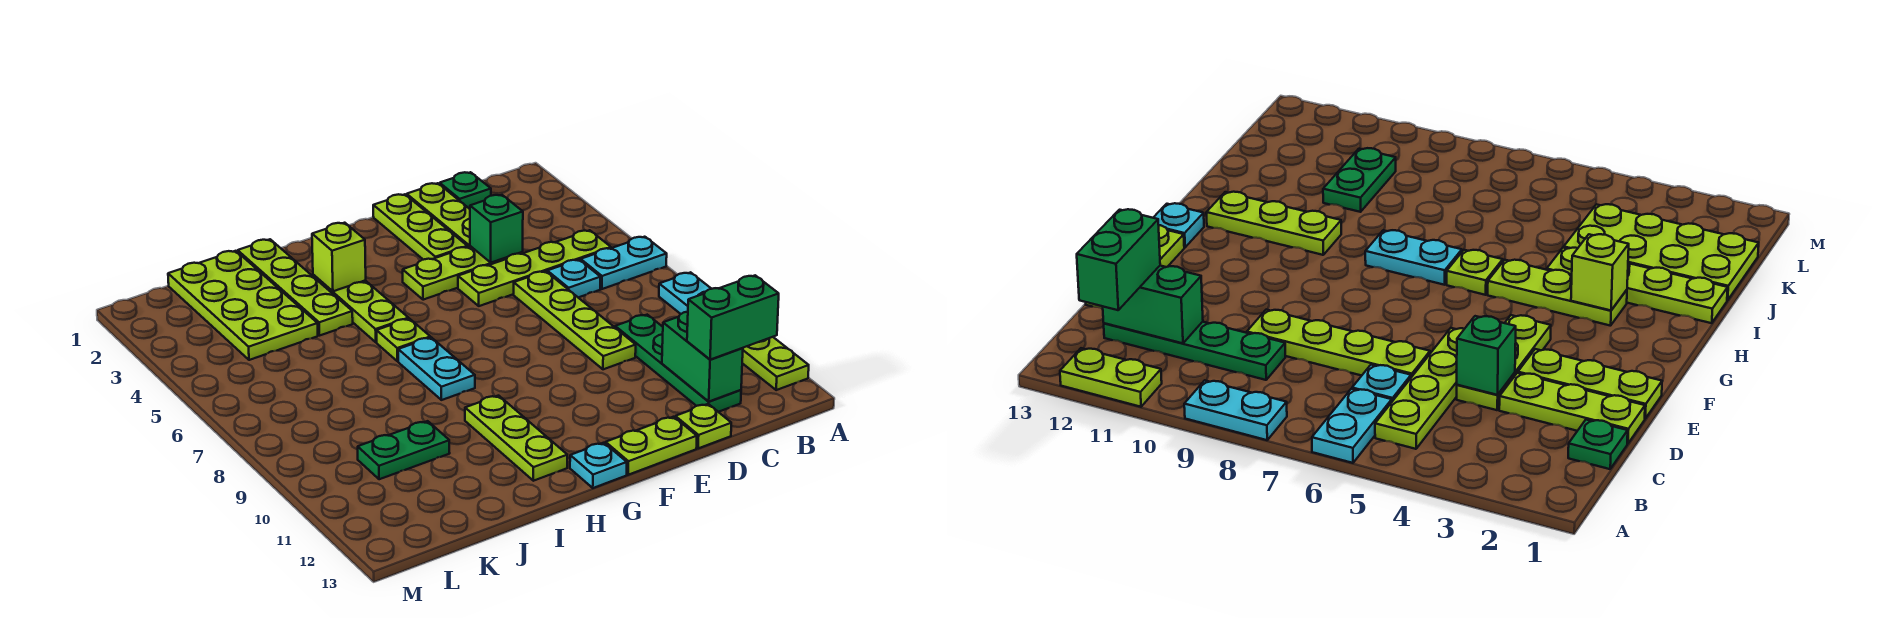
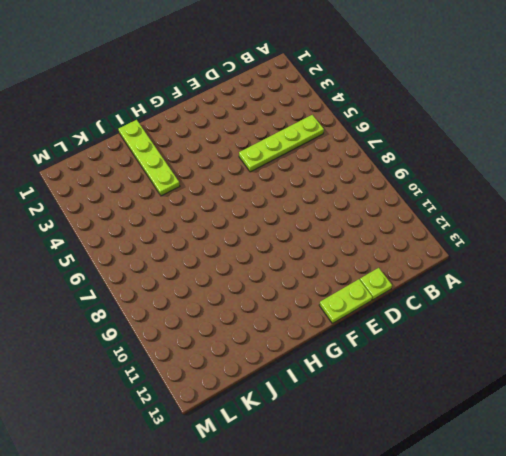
none -> cyan plate A6:B6 level 1
none -> cyan plate A8:A9 level 1
none -> lime plate A11:A12 level 1

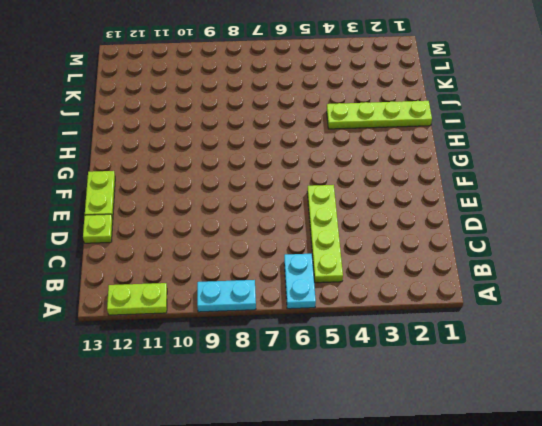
none -> green plate C1 level 1
none -> cyan plate C6 level 1
none -> green plate C9:C12 level 1

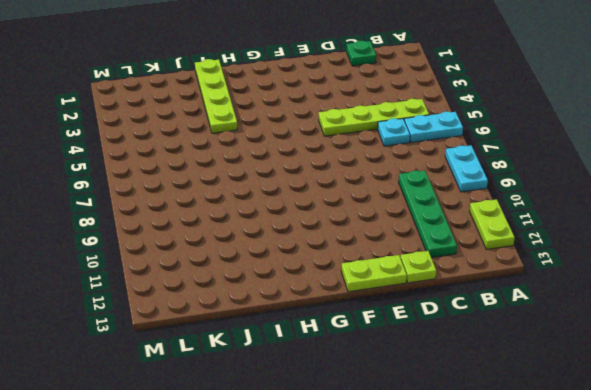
none -> lime plate D1:D3 level 1
none -> lime plate D4:F4 level 1
none -> lime plate D6:D9 level 1

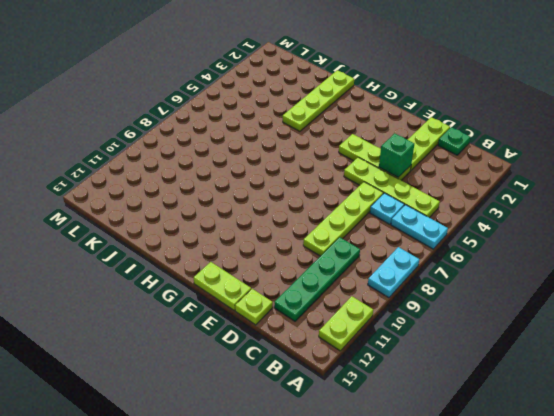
none -> lime plate E1:E3 level 1
none -> cyan plate G13 level 1
none -> lime plate H3:H5 level 1

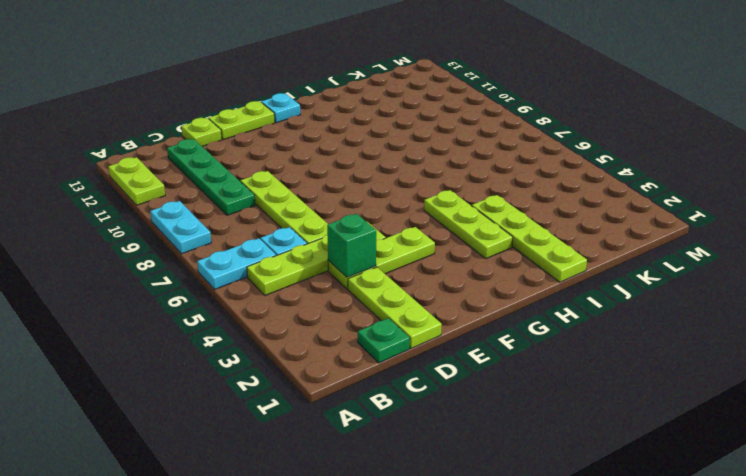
none -> lime plate E1:E3 level 1
none -> lime plate H6 level 1
none -> cyan plate H7:H8 level 1

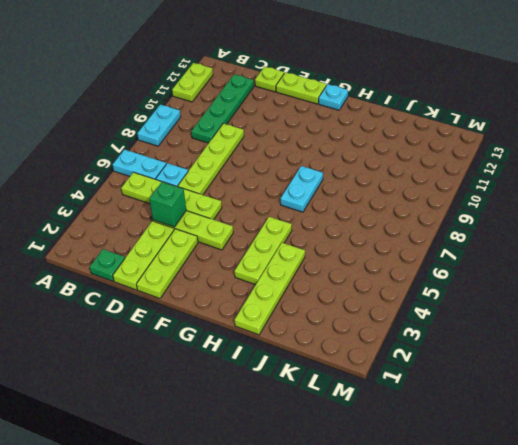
none -> lime plate H6 level 1
none -> lime plate H10:H12 level 1
none -> lime plate J1:K4 level 1

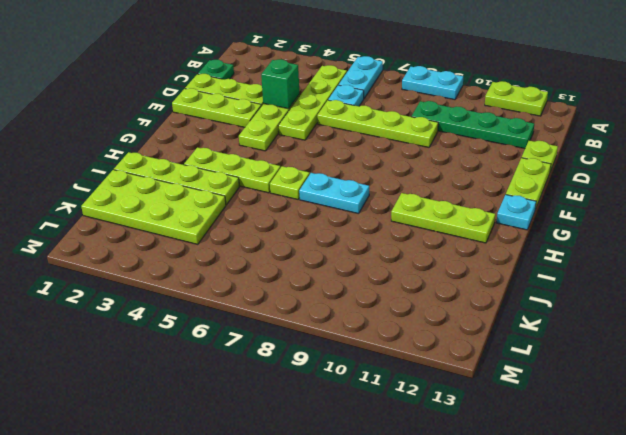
none -> green plate J10:K10 level 1
none -> green brick C11:C12 level 2
none -> lime brick H3 level 2

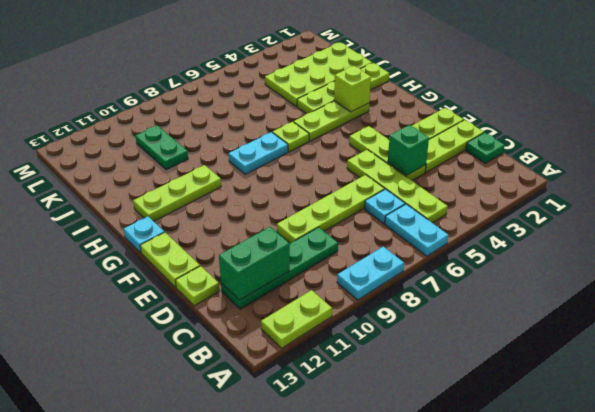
none -> green brick B12:C12 level 3

